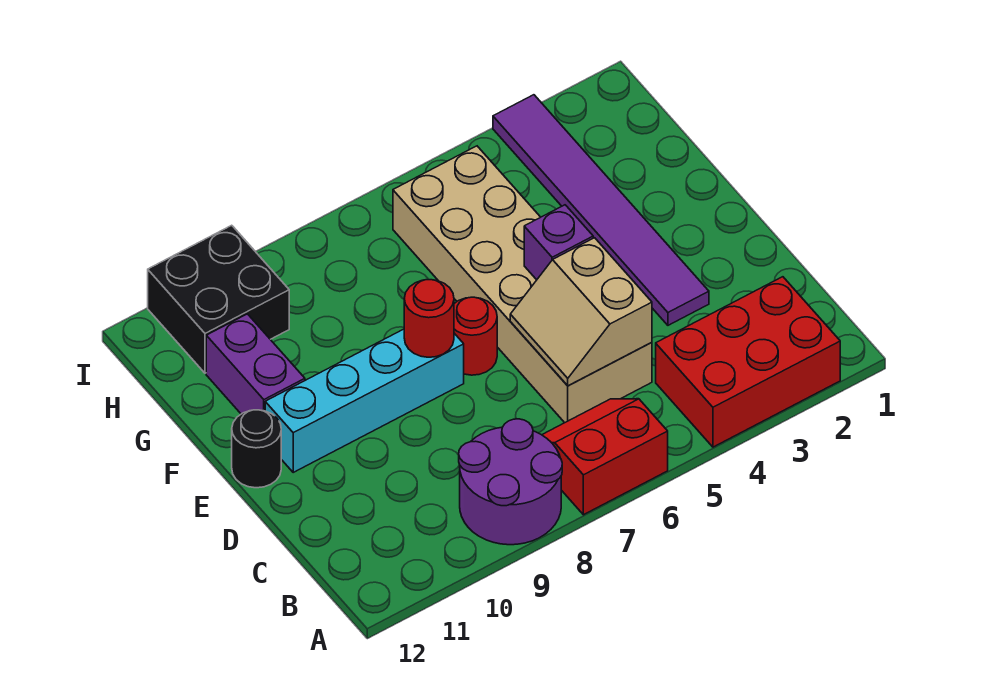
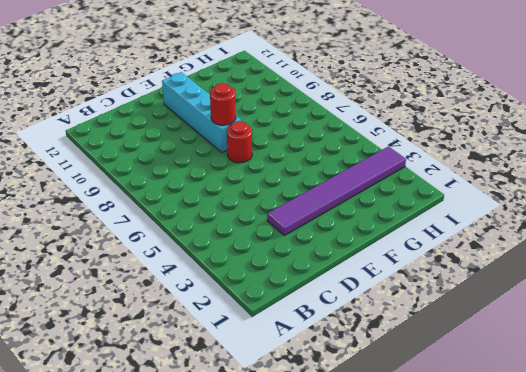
none -> red brick A2:B4 level 1
none -> red slope A6:B7 level 1 top A
none -> purple round brick A8:B9 level 1

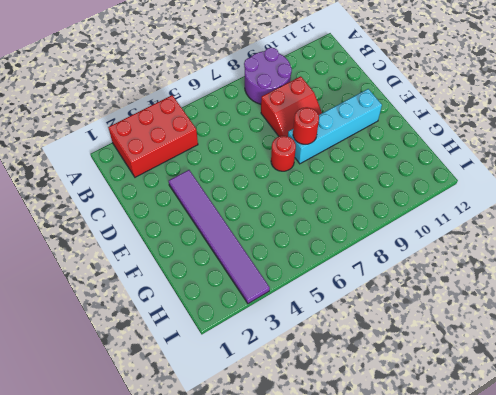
red slope C8:D9 level 1 top C -> red slope A6:B7 level 1 top A
none -> tan brick C5:H6 level 1
none -> black round brick E12 level 1
none -> purple brick F11:G11 level 1

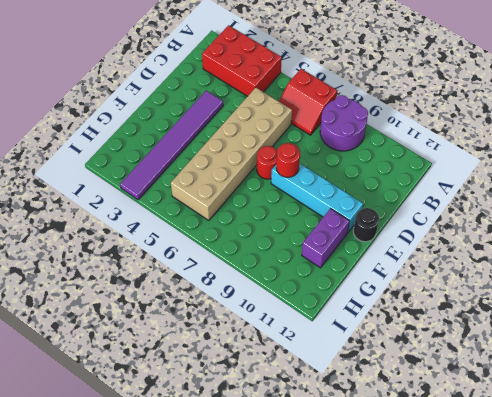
none -> black brick H10:I11 level 1
none -> tan slope C5:D6 level 2 top 5
none -> purple brick E5 level 2

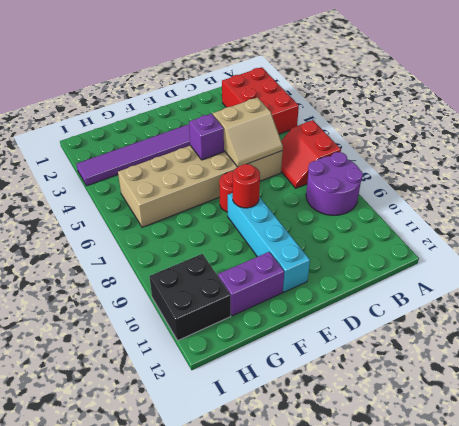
none -> black round brick E12 level 1

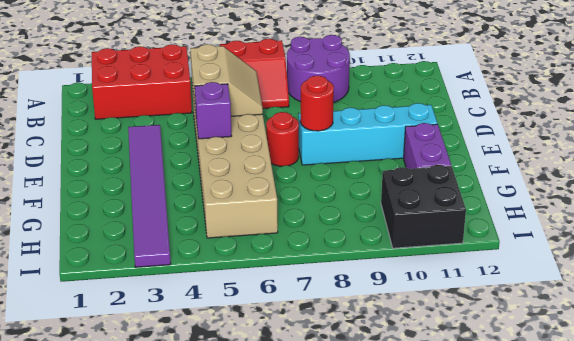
none -> black round brick E12 level 1

